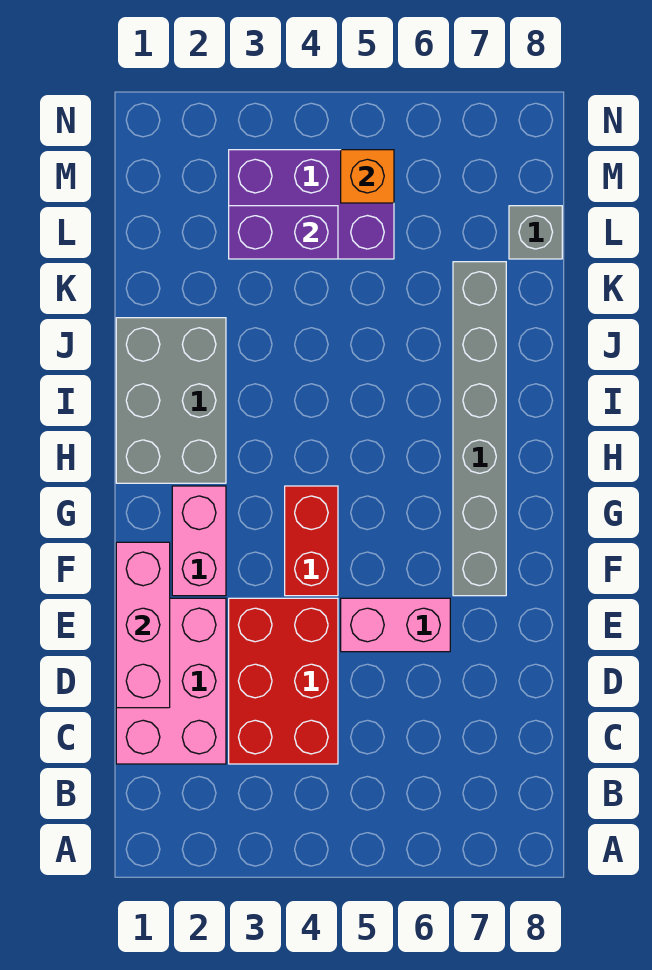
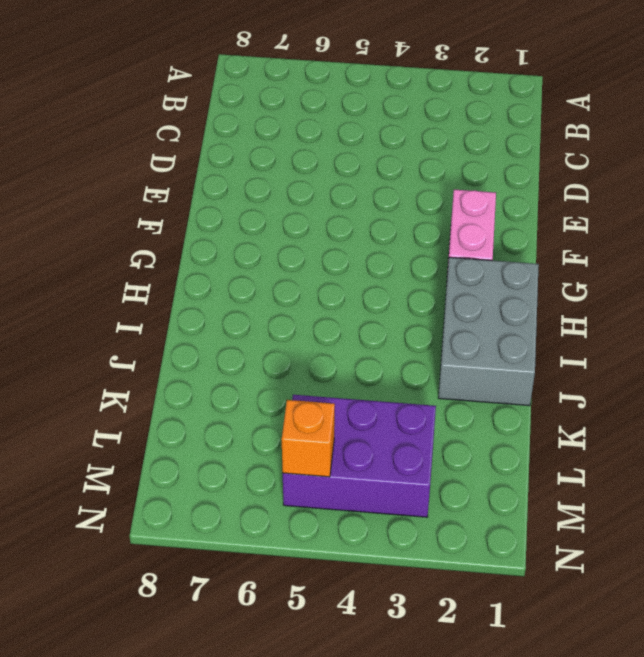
none -> pink brick C1:E2 level 1
none -> red brick C3:E4 level 1
none -> pink brick E5:E6 level 1

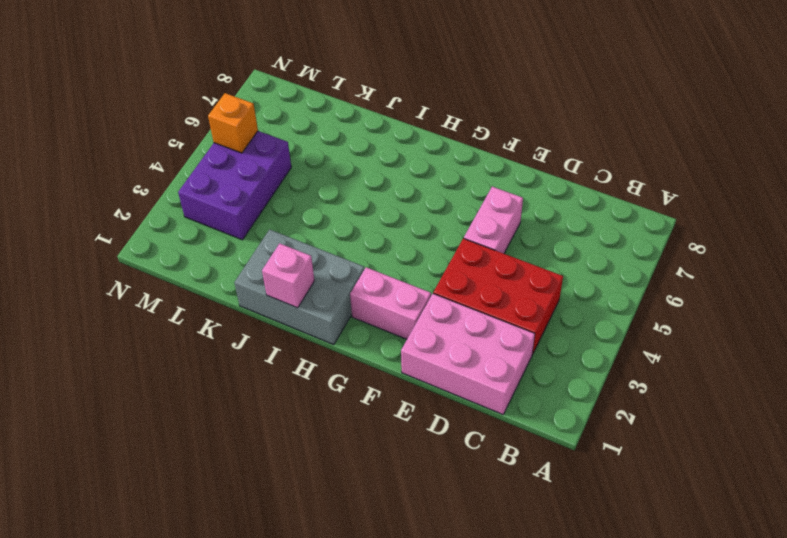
pink brick I1 level 2 -> none
none -> red brick F4:G4 level 1
none -> grey brick F7:K7 level 1
none -> grey brick L8 level 1

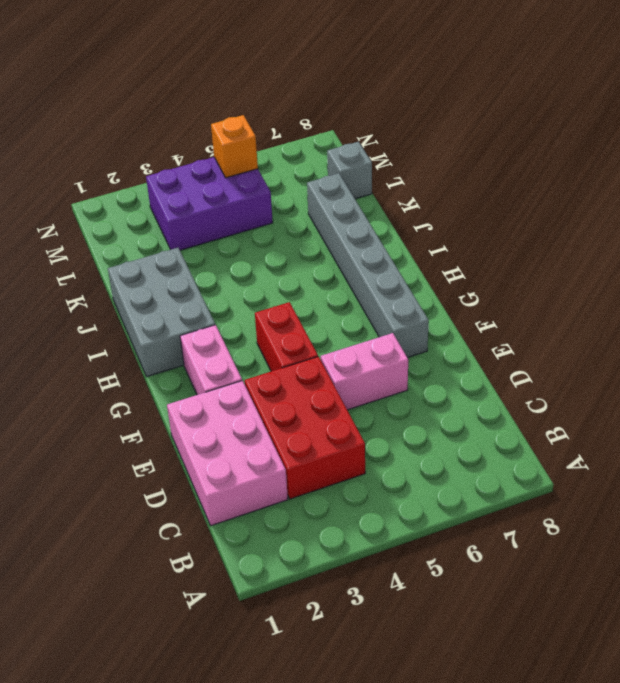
none -> pink brick D1:F1 level 2
none -> purple brick L3:L4 level 2

